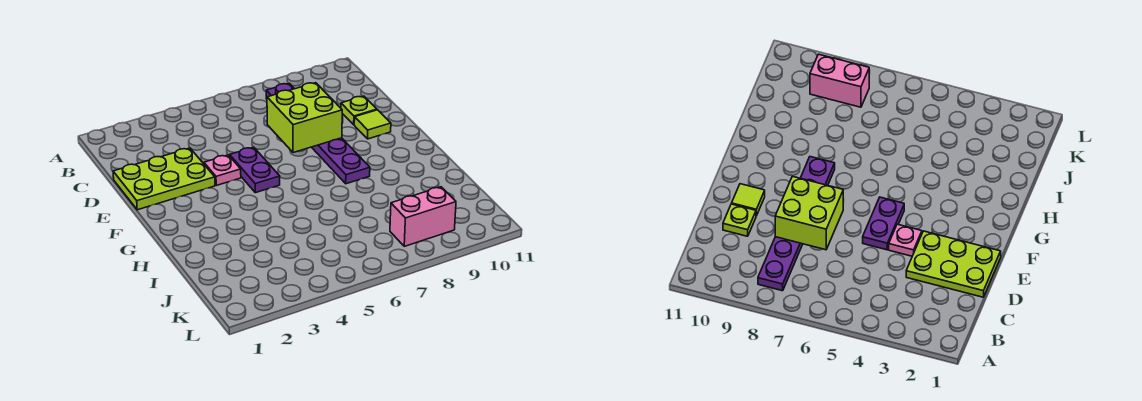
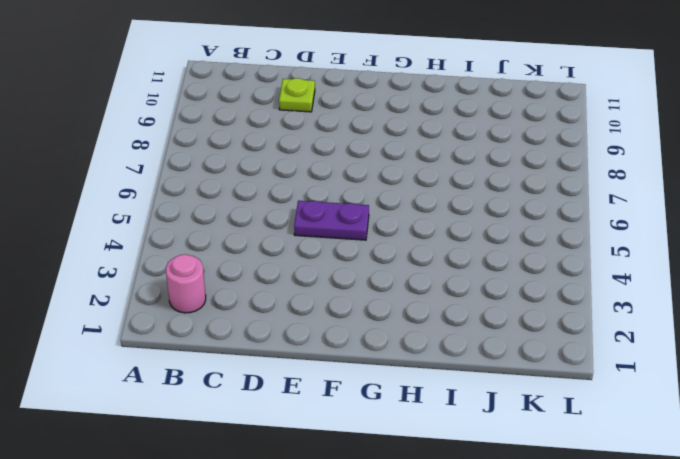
pink round brick B2 level 1 -> none
none -> purple plate B8:G8 level 1
none -> lime plate D1:E3 level 1

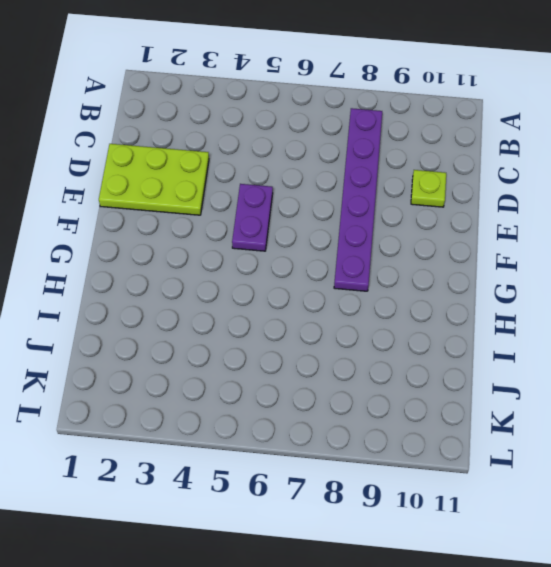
none -> pink plate E4 level 1
none -> lime tile E10 level 1

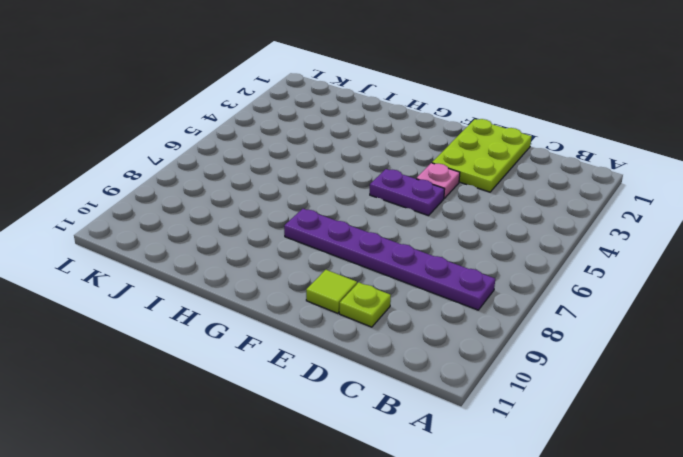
none -> pink brick K8:K9 level 1
none -> lime brick D7:E8 level 2

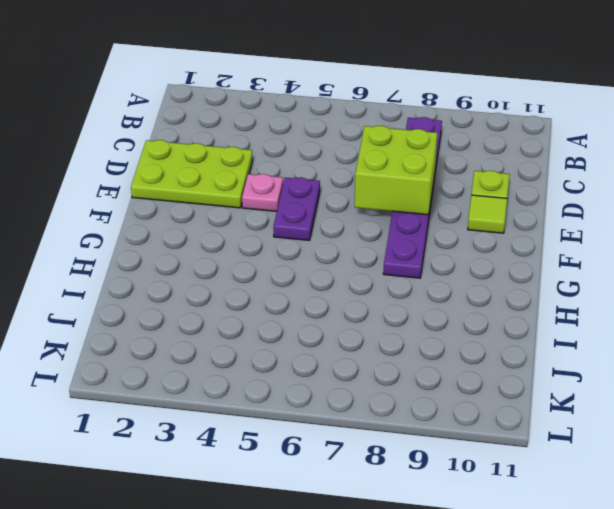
none -> pink brick K8:K9 level 1

